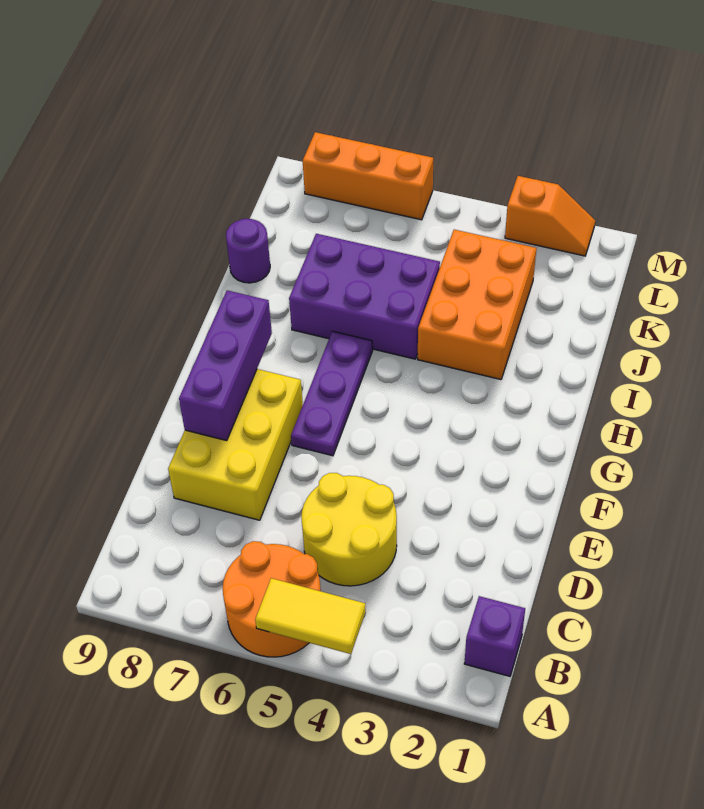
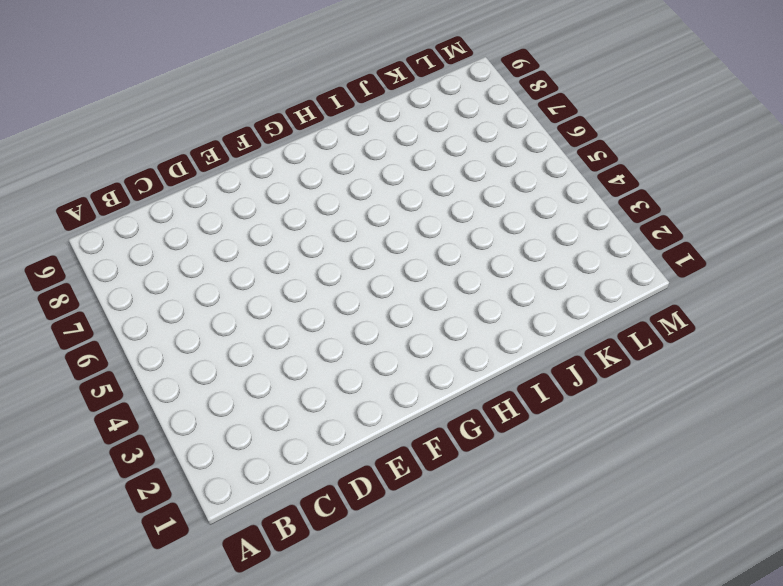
none -> orange round brick A5:B6 level 1
none -> purple brick B1 level 1
none -> yellow round brick C4:D5 level 1

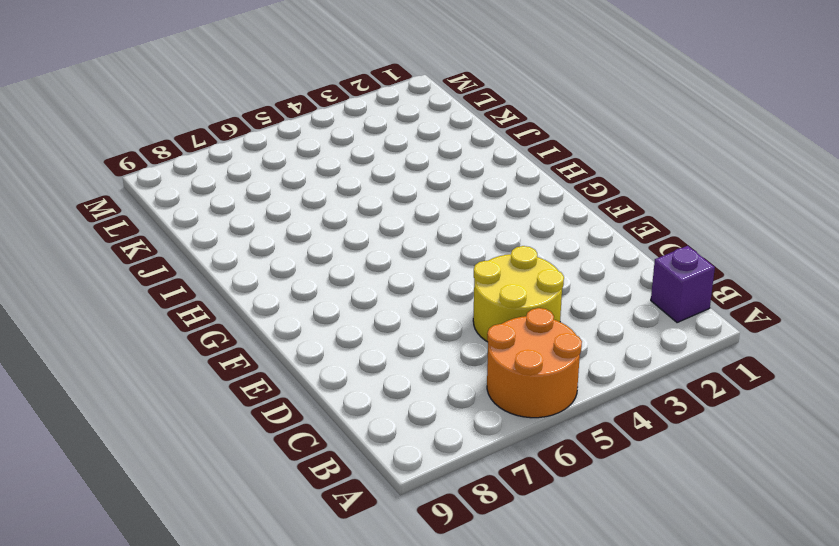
none -> yellow brick D7:F8 level 1
none -> purple plate F6:H6 level 1
none -> orange brick I3:K4 level 1

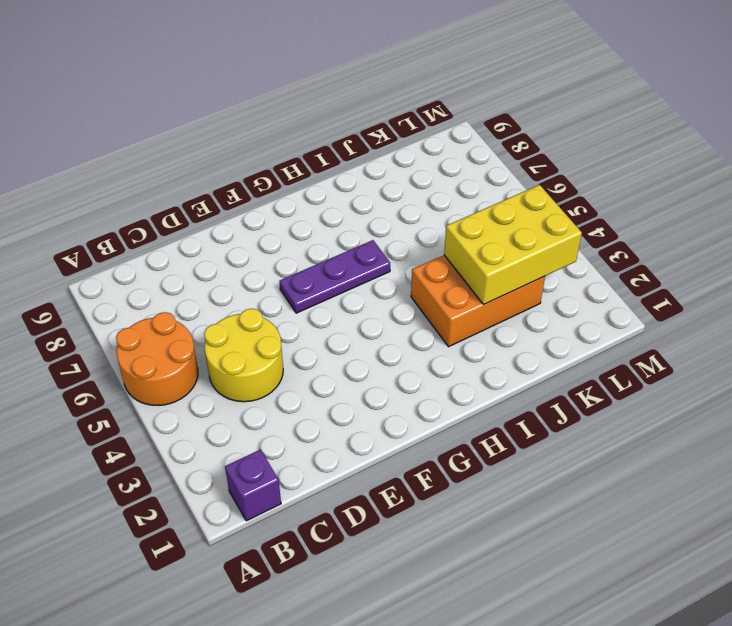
yellow brick J3:L4 level 2 -> yellow brick D7:F8 level 1
none -> purple brick I5:J7 level 1
none -> purple round brick J9 level 1
none -> orange slope M2:M3 level 1 top 3

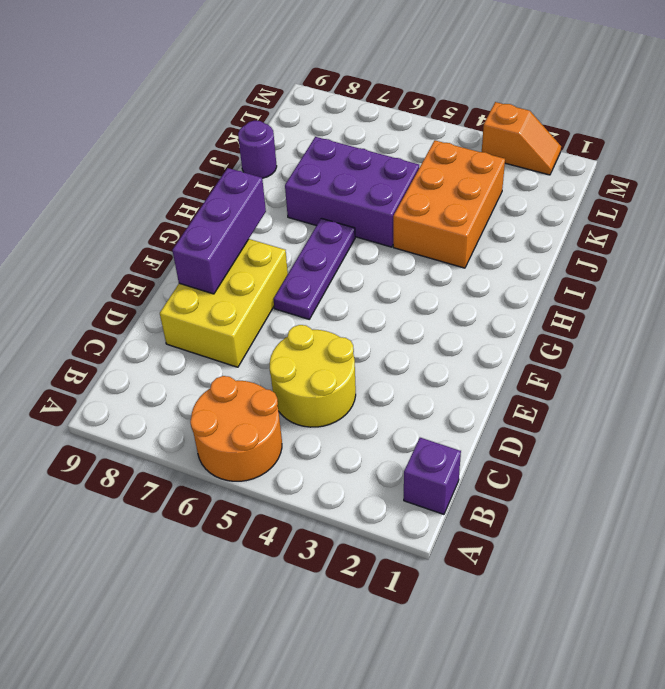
none -> orange brick M6:M8 level 1
none -> yellow tile A4:A5 level 2

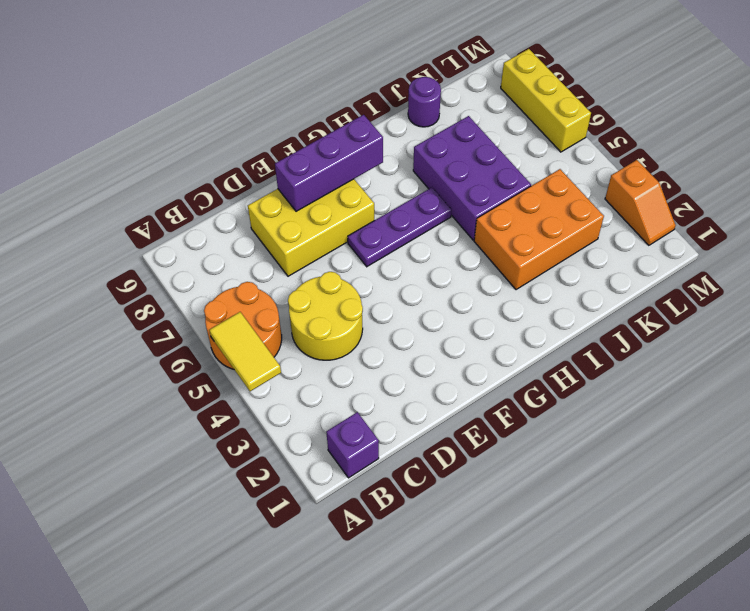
yellow brick M6:M8 level 1 -> orange brick M6:M8 level 1

